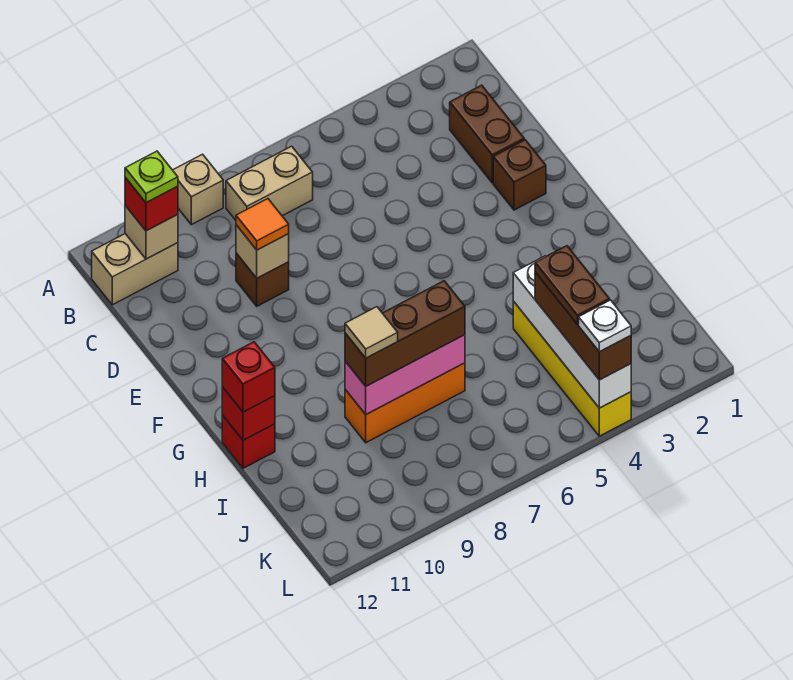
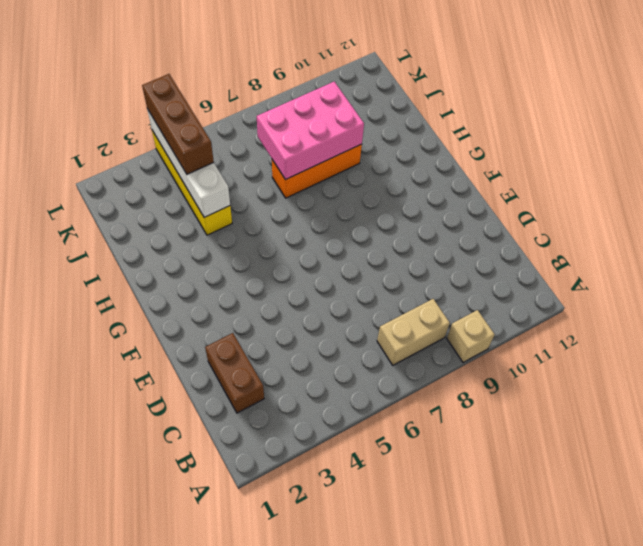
pink brick I7:J9 level 2 -> pink brick I7:I9 level 2
none -> tan brick B11:B12 level 1
none -> brown brick D9 level 1
none -> brown brick E2 level 1

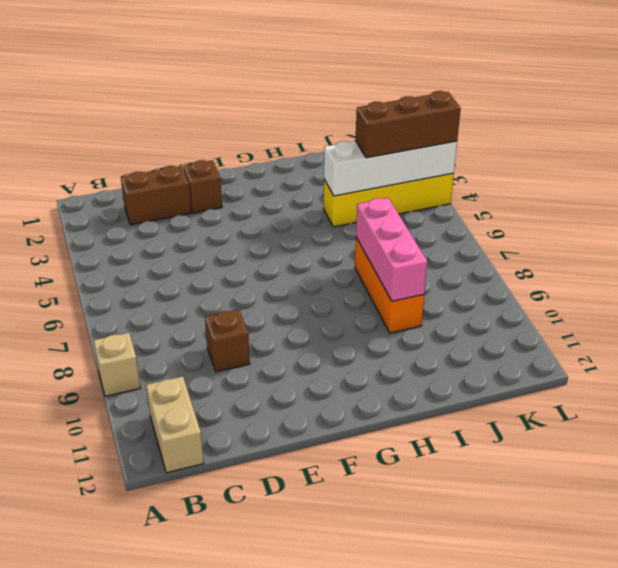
none -> tan brick B7:B8 level 1
none -> red brick H12 level 1
none -> tan brick B11 level 2

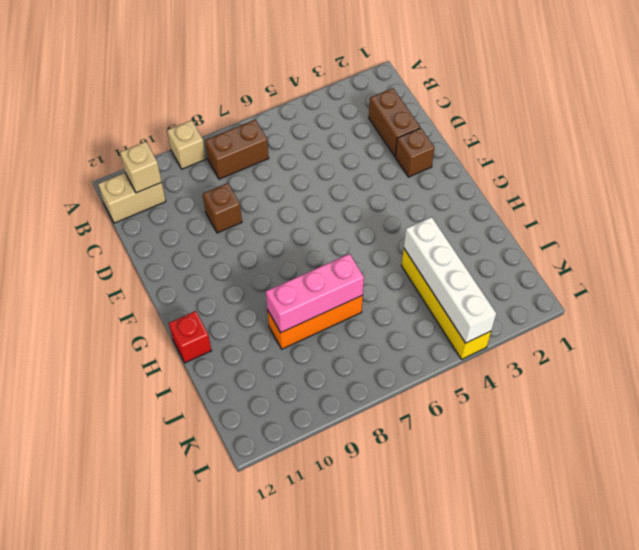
brown brick B7:B8 level 1 -> tan brick B7:B8 level 1
none -> tan brick D9 level 2
none -> red brick H12 level 2
none -> red brick B11 level 3

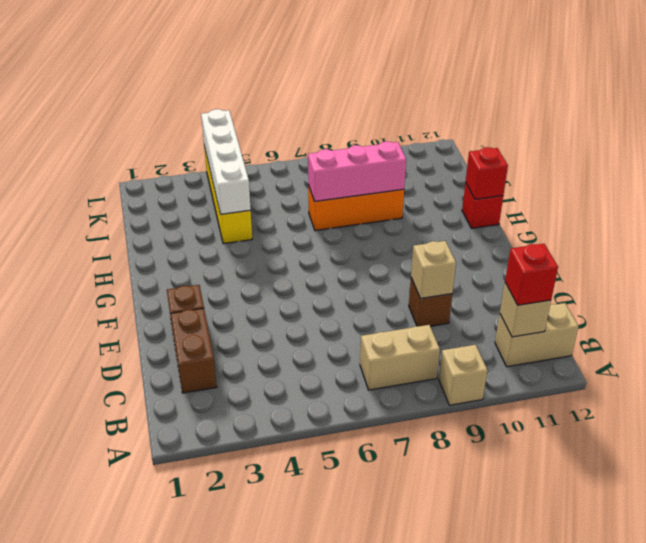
none -> orange tile D9 level 3
none -> red brick H12 level 3
none -> brown brick I7:I9 level 3

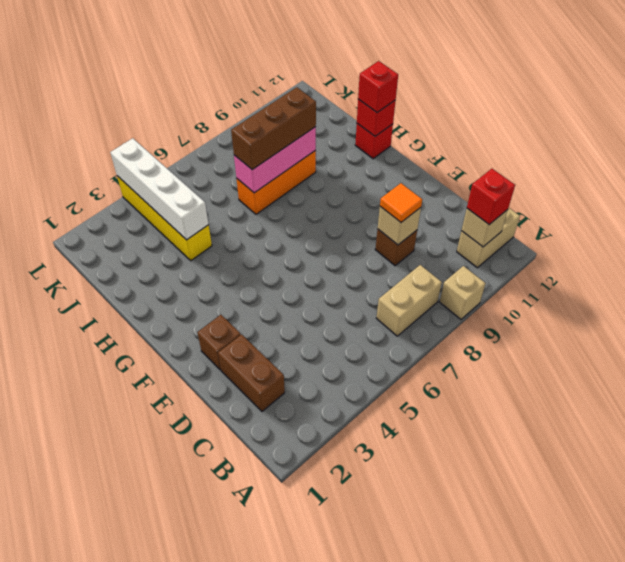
none -> brown brick J4:L4 level 3
none -> lime plate B11 level 4
none -> tan tile I9 level 4

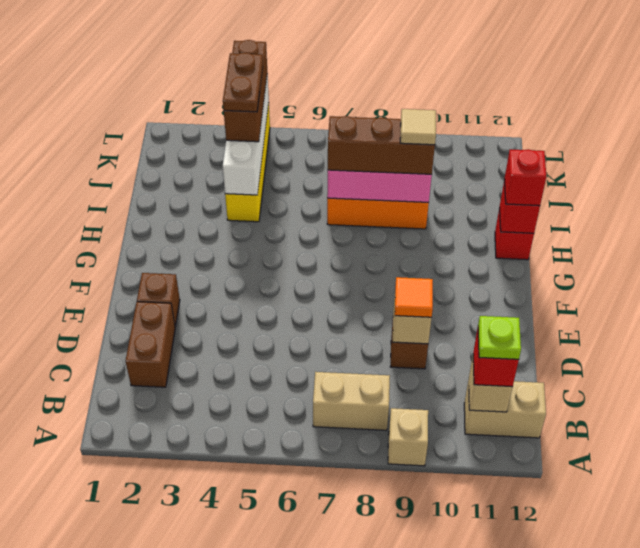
none -> white plate L4 level 4

